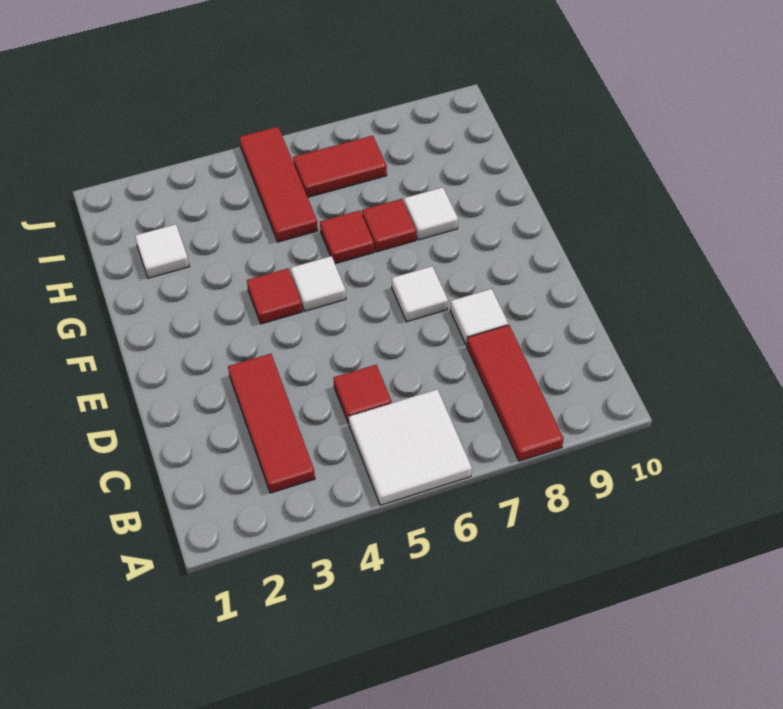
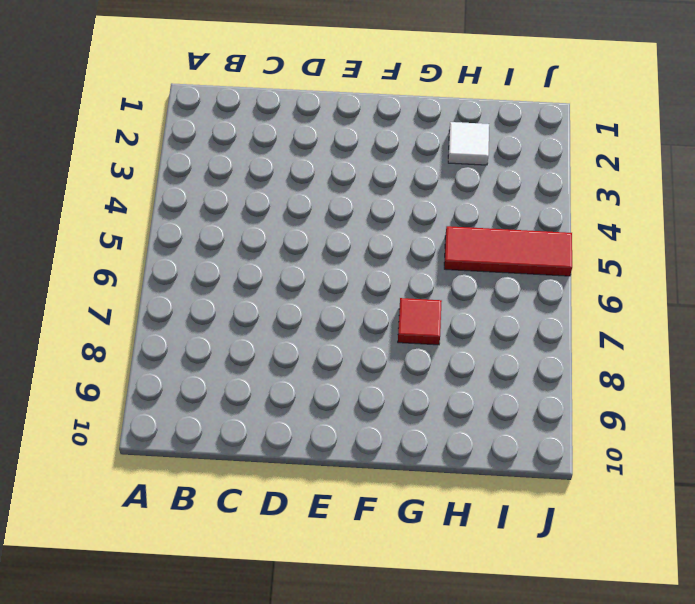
none -> white tile A5:B6 level 1
none -> red tile A8:C8 level 1
none -> red tile B3:D3 level 1

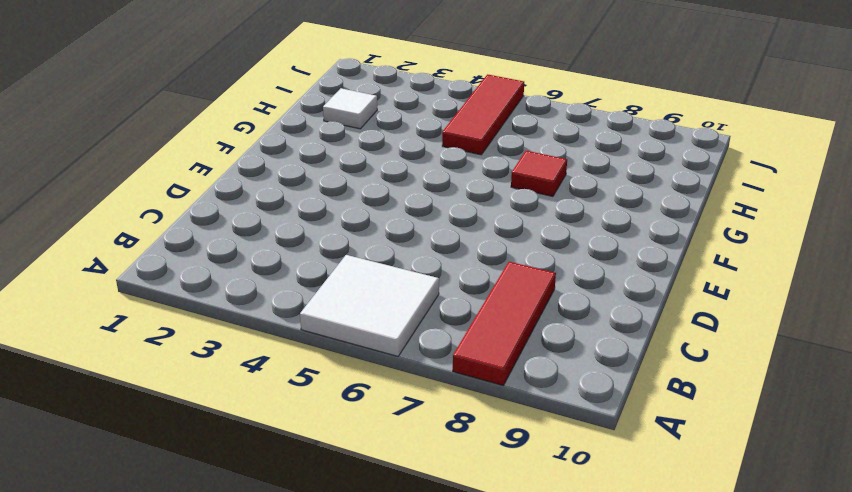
none -> red tile B3:D3 level 1
none -> red tile C5 level 1
none -> white tile D8 level 1

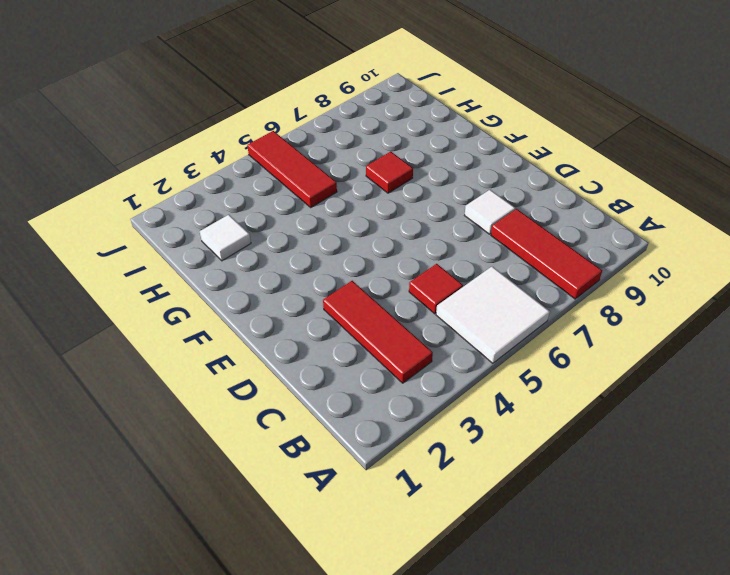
none -> white tile E7 level 1
none -> red tile F4 level 1
none -> white tile F5 level 1

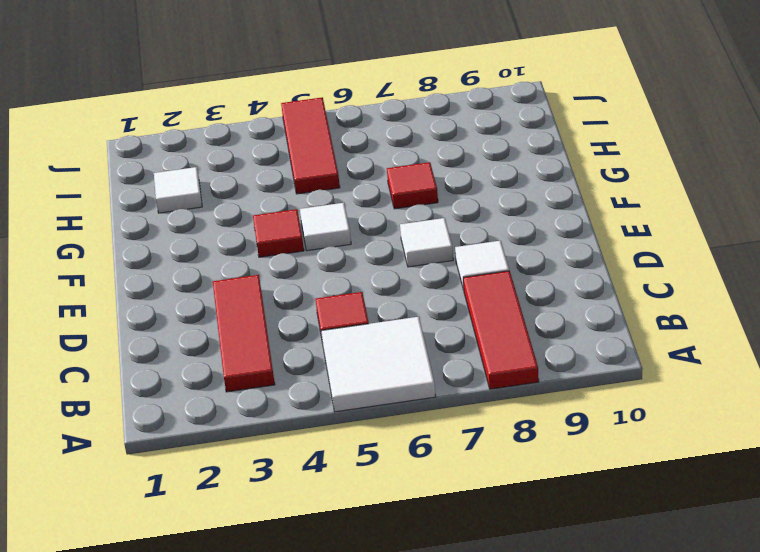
none -> red tile G6 level 1
none -> white tile G8 level 1
none -> red tile I6:I7 level 1

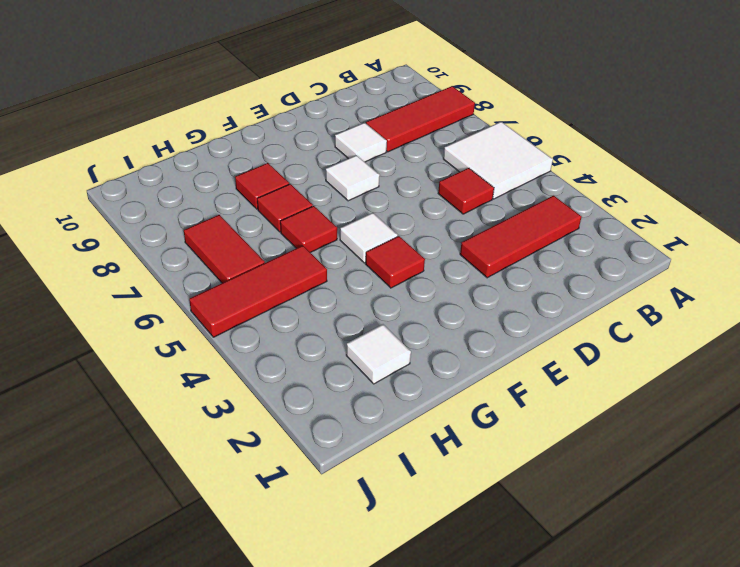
red tile G8 level 1 -> white tile G8 level 1

